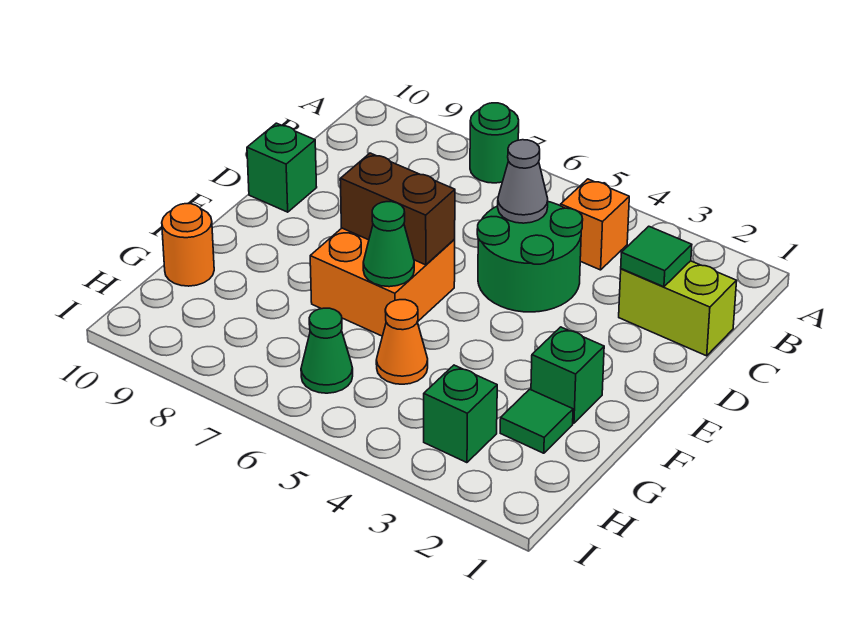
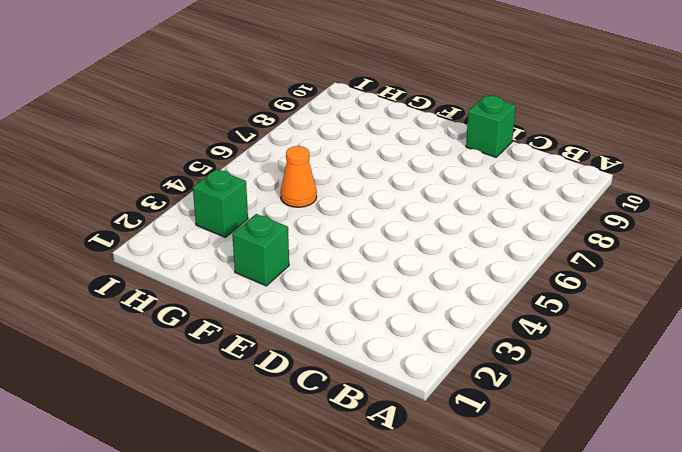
none -> green round brick A7 level 1
none -> orange brick B4 level 1
none -> lime brick C1:C2 level 1

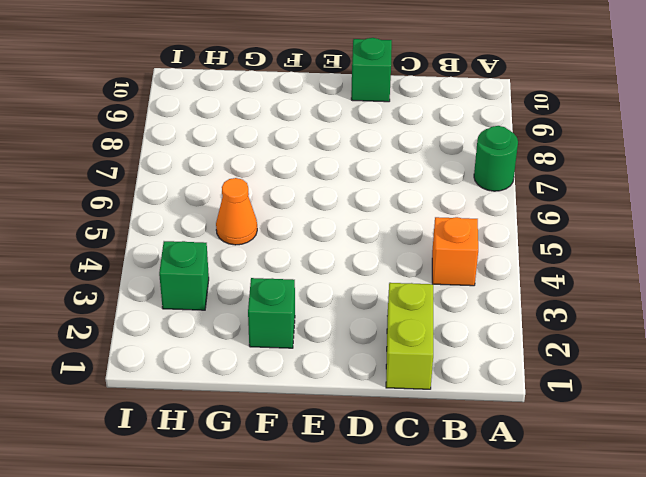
none -> green round brick C4:D5 level 1
none -> orange brick E6:F7 level 1
none -> green tile G2 level 1

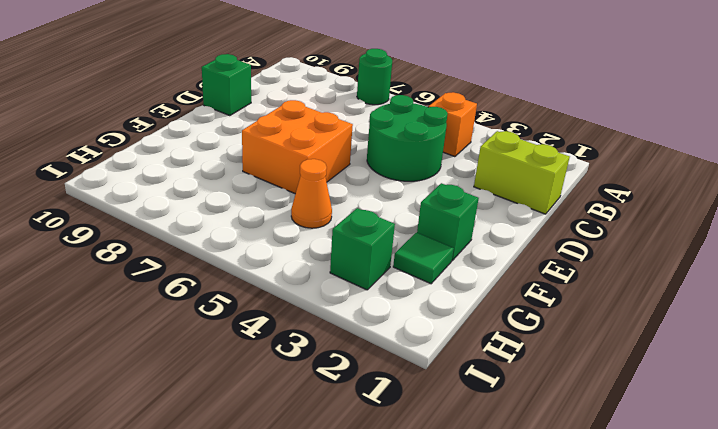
none -> orange round brick G10 level 1
none -> green cone H6 level 1
none -> green tile C2 level 2

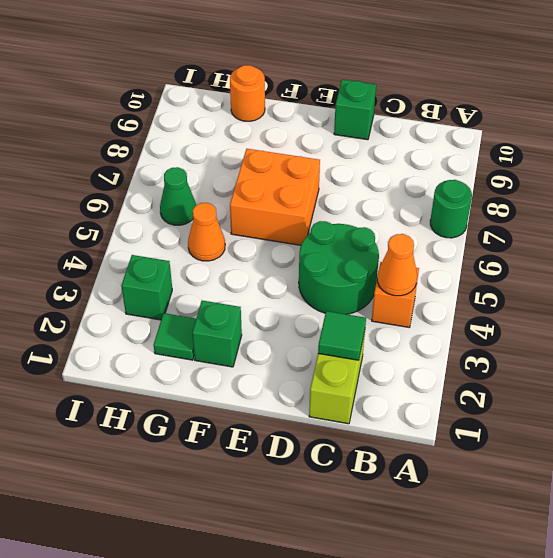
orange cone B4 level 2 -> none
none -> grey cone C5 level 2
none -> brown brick E6:E7 level 2
none -> green cone F6 level 2

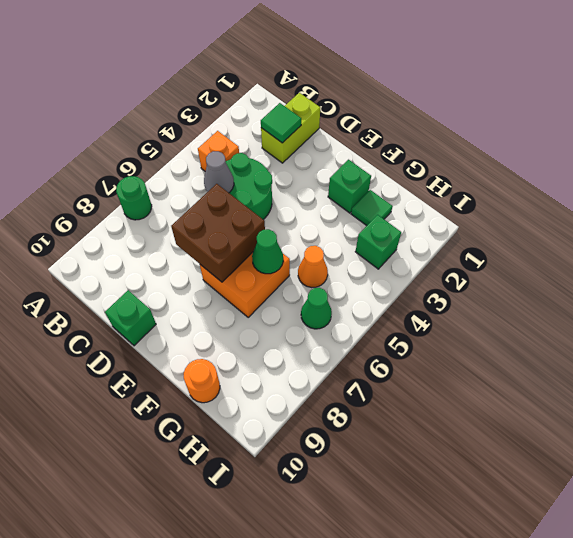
brown brick D6:E7 level 2 -> brown brick E6:E7 level 2

